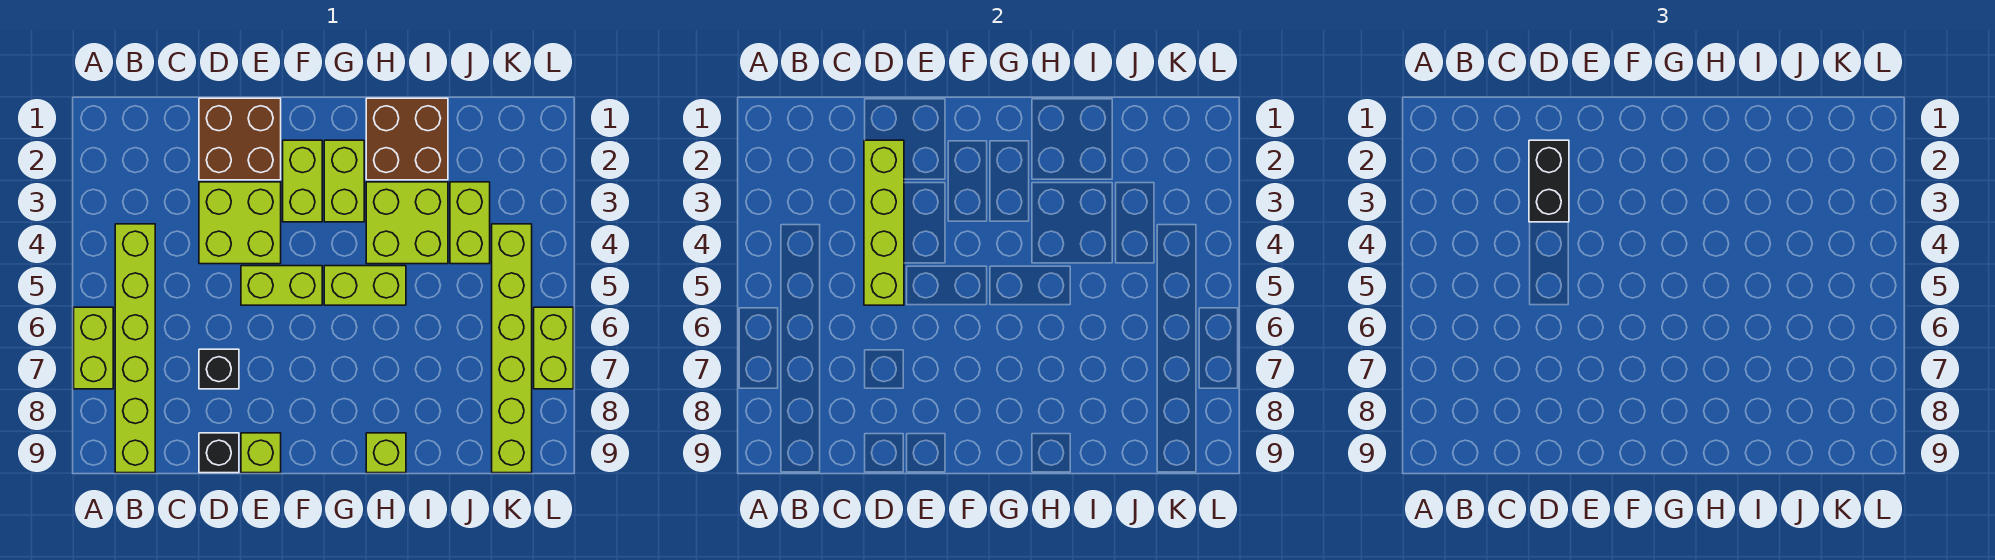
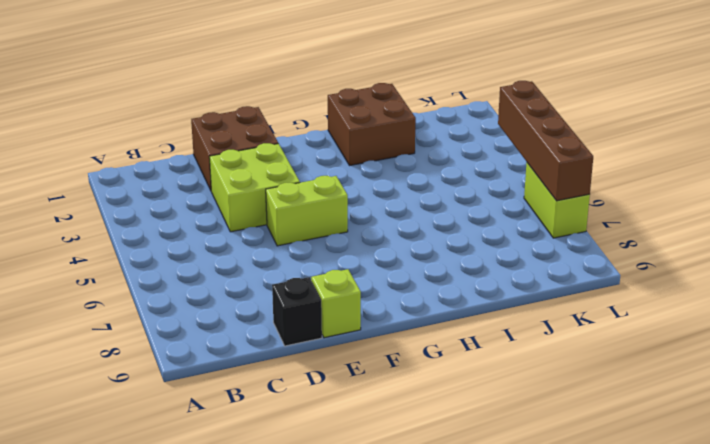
brown brick L4:L7 level 2 -> none
none -> lime brick A6:A7 level 1
none -> lime brick B4:B9 level 1
none -> black brick D7 level 1

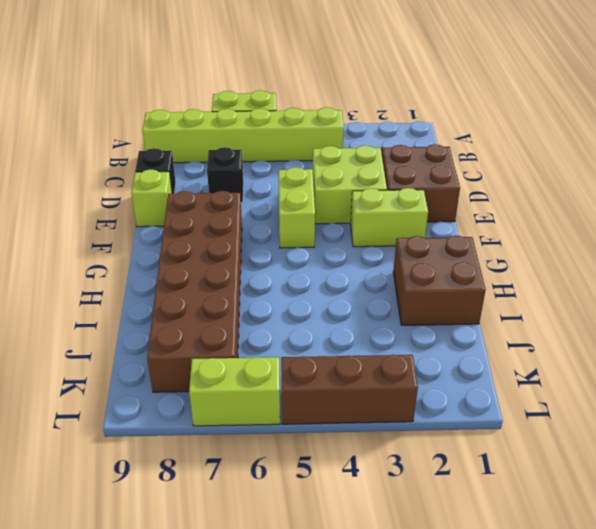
brown brick F7:K8 level 1 -> lime brick K4:K9 level 1
brown brick L3:L5 level 1 -> none
none -> lime brick G2:G3 level 1
none -> lime brick G5:H5 level 1
none -> lime brick H3:I4 level 1

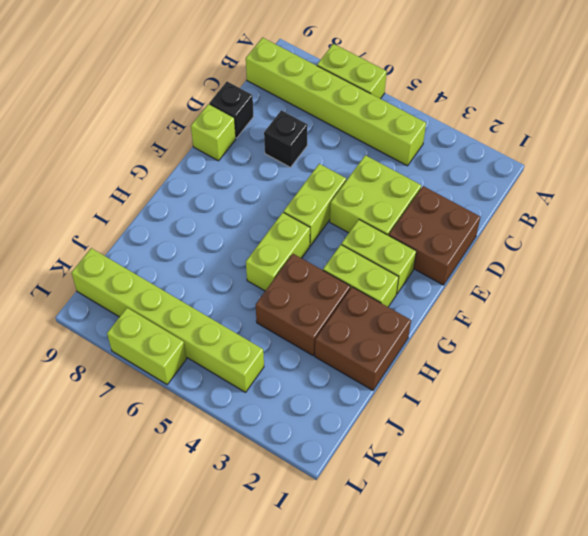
brown brick H3:I4 level 1 -> lime brick H3:I4 level 1
none -> lime brick H9 level 1
none -> lime brick J3:J4 level 1
none -> lime brick D2:D5 level 2

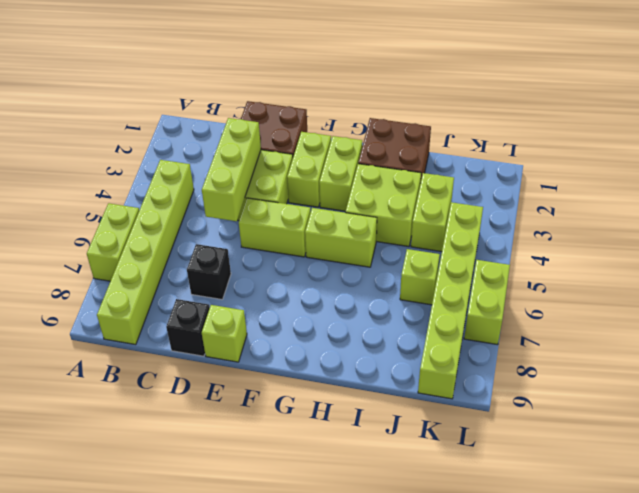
lime brick D3:D5 level 2 -> lime brick D2:D5 level 2
lime brick J6 level 1 -> lime brick H9 level 1
none -> black brick D2:D3 level 3

